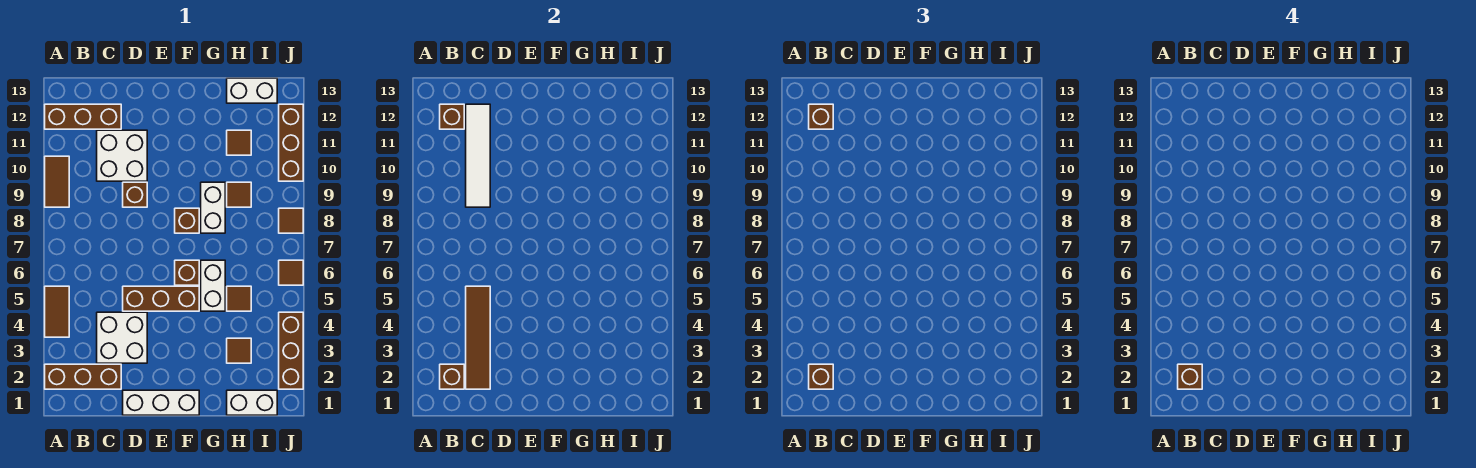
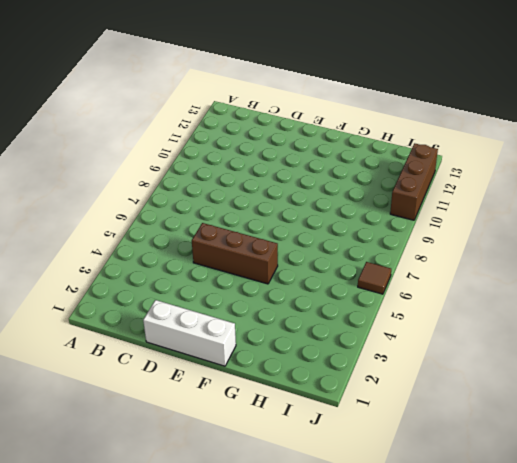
none -> brown brick A2:C2 level 1
none -> brown tile A4:A5 level 1
none -> brown tile A9:A10 level 1
none -> brown brick A12:C12 level 1

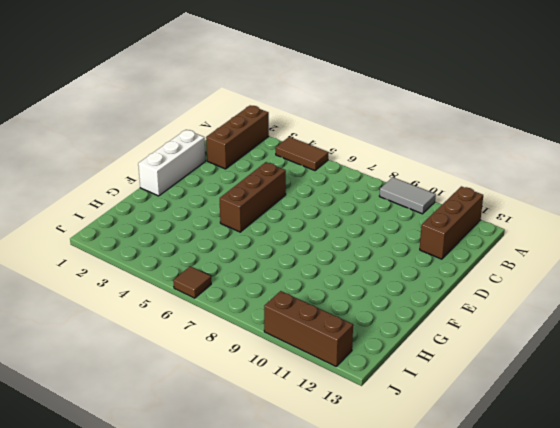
grey tile A9:A10 level 1 -> brown tile A9:A10 level 1
none -> white brick C3:D4 level 1
none -> white brick C10:D11 level 1
none -> brown brick D9 level 1
none -> brown brick F6 level 1

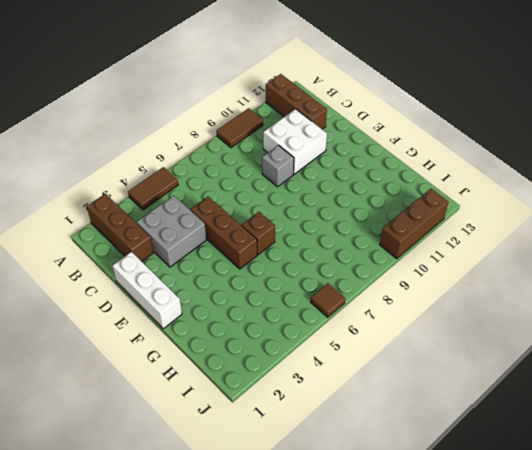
grey brick C3:D4 level 1 -> white brick C3:D4 level 1
grey brick D9 level 1 -> brown brick D9 level 1
none -> brown brick F8 level 1
none -> white brick G5:G6 level 1
none -> white brick G8:G9 level 1
none -> white brick H1:I1 level 1

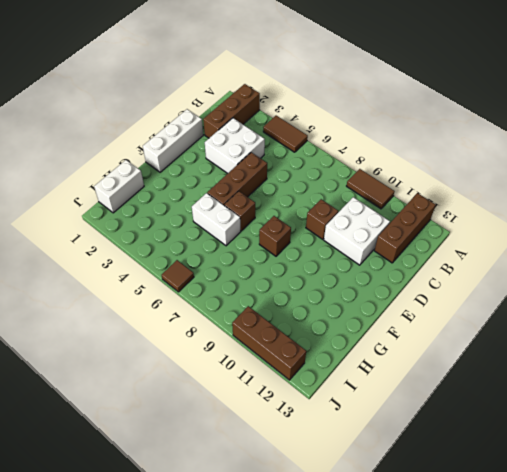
none -> white brick G8:G9 level 1
none -> brown tile H3 level 1
none -> brown tile H5 level 1
none -> brown tile H9 level 1

